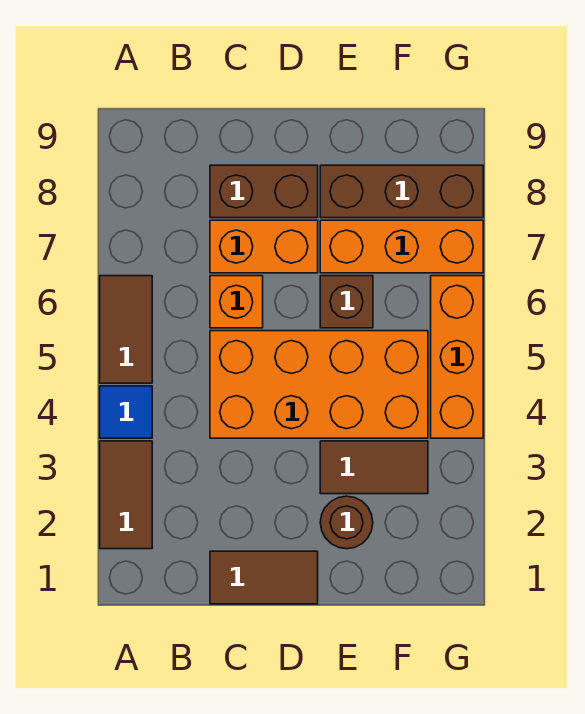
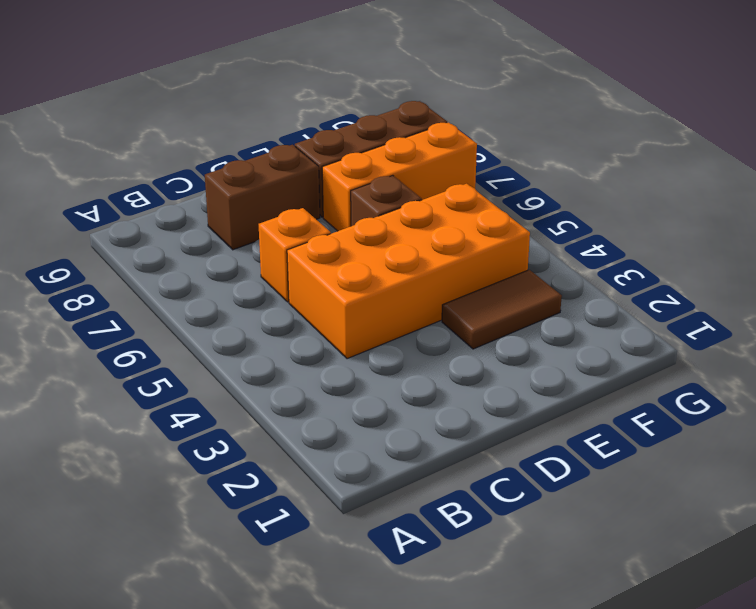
none -> brown tile A2:A3 level 1
none -> blue tile A4 level 1
none -> brown tile A5:A6 level 1

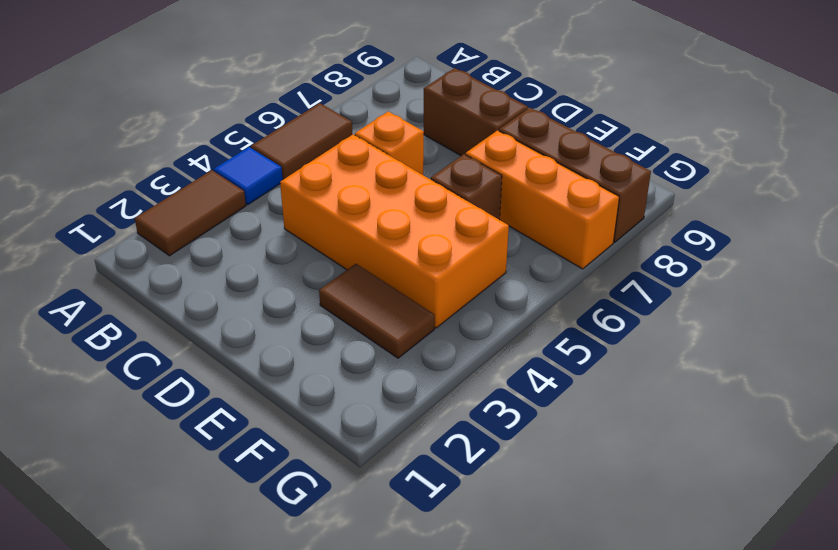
none -> brown tile C1:D1 level 1
none -> orange brick C7:D7 level 1
none -> brown round brick E2 level 1

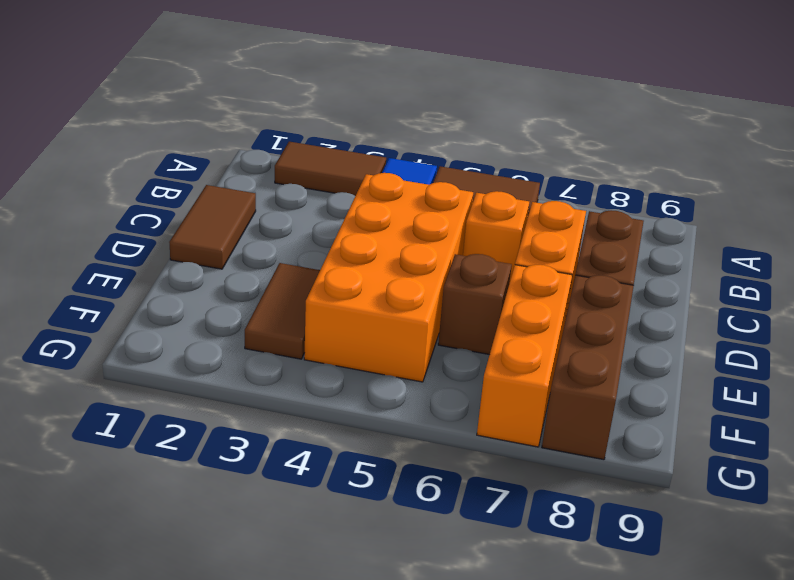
none -> brown round brick E2 level 1
none -> orange brick G4:G6 level 1

